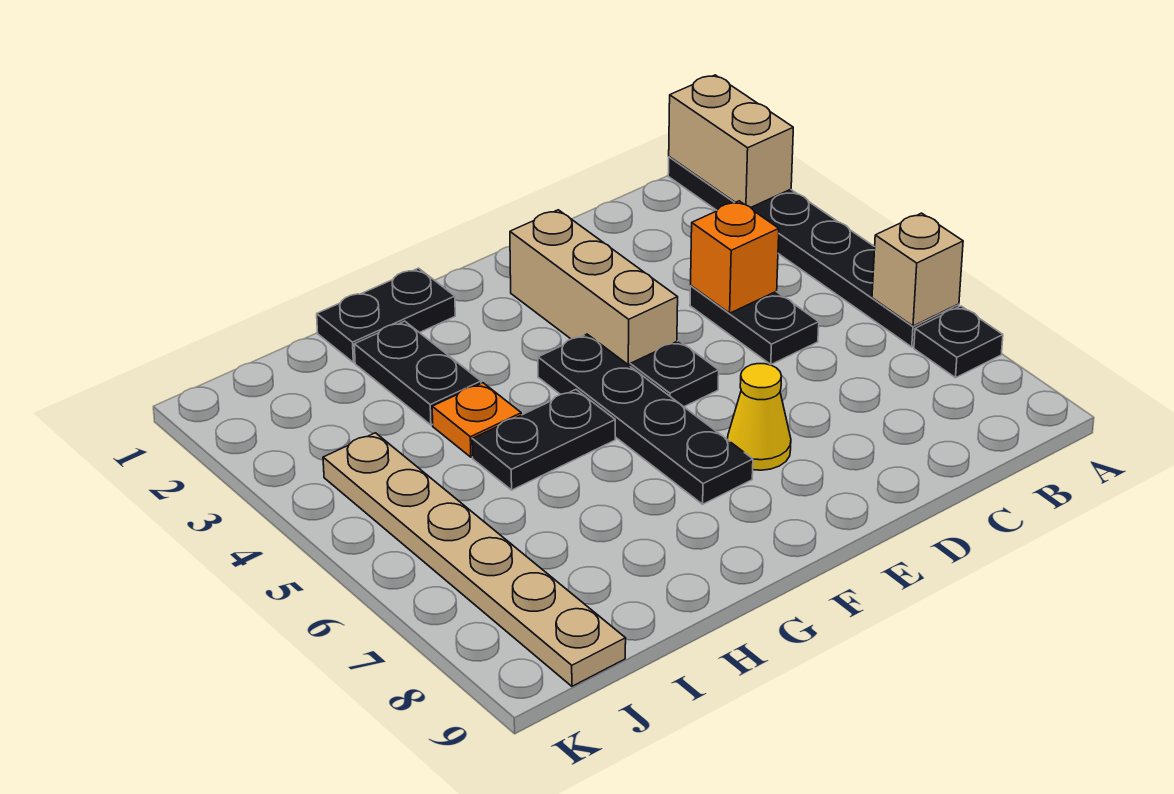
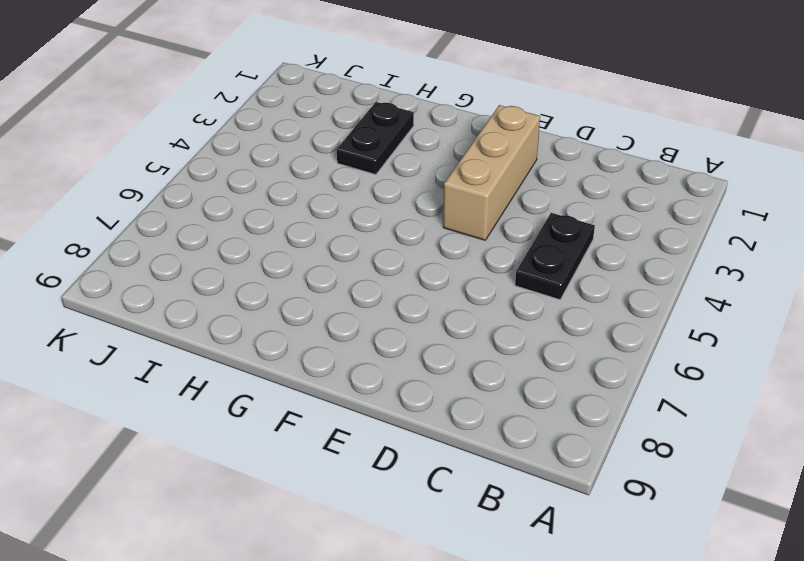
none -> black plate A1:A6 level 1
none -> black plate A7 level 1
none -> black plate E5 level 1

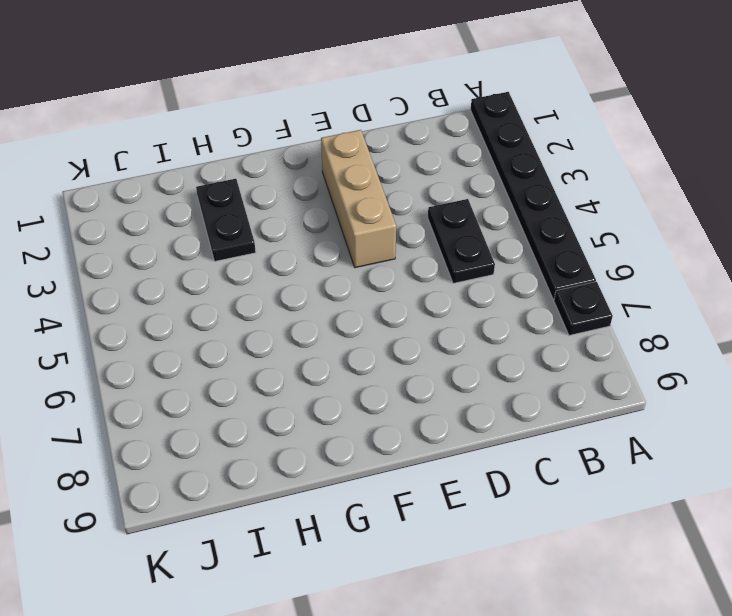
none -> black plate E5 level 1
none -> yellow cone E7 level 1
none -> black plate F4:F7 level 1

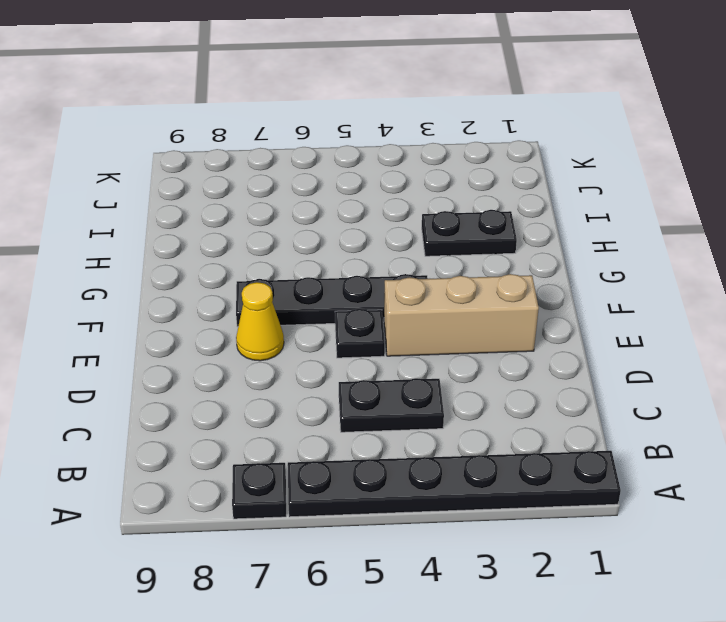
none -> black plate G1:H1 level 1
none -> black plate G5:H5 level 1
none -> orange plate H4 level 1

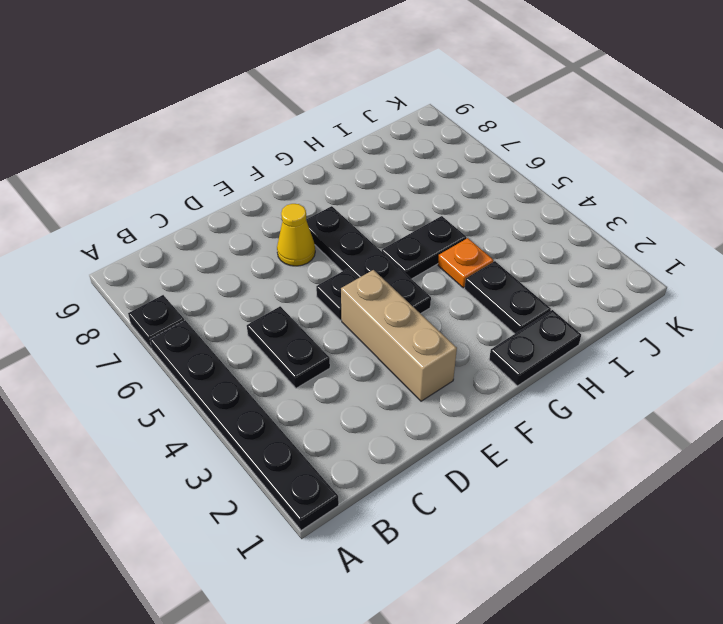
none -> tan plate J4:J9 level 1
none -> tan brick A1:A2 level 2
none -> tan brick A6 level 2

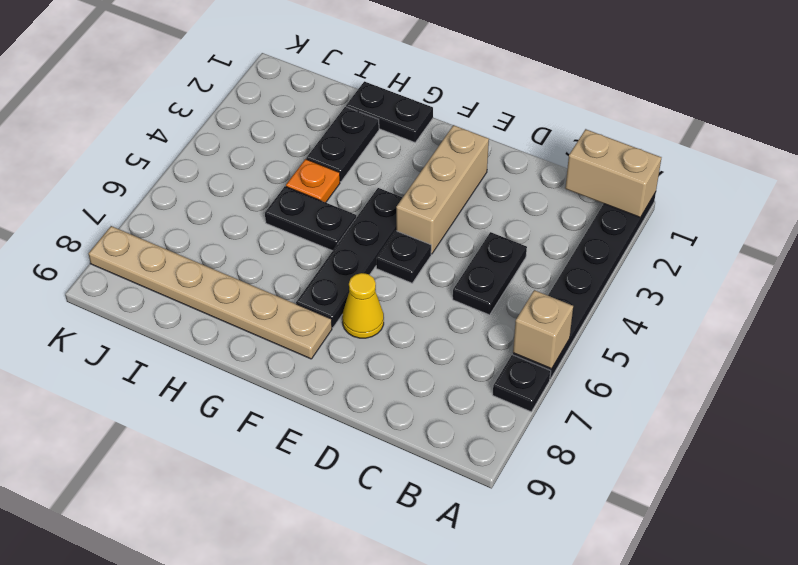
tan brick A1:B1 level 2 -> tan brick A1:A2 level 2
tan plate F8:K8 level 1 -> tan plate J4:J9 level 1
none -> orange brick C4 level 2

